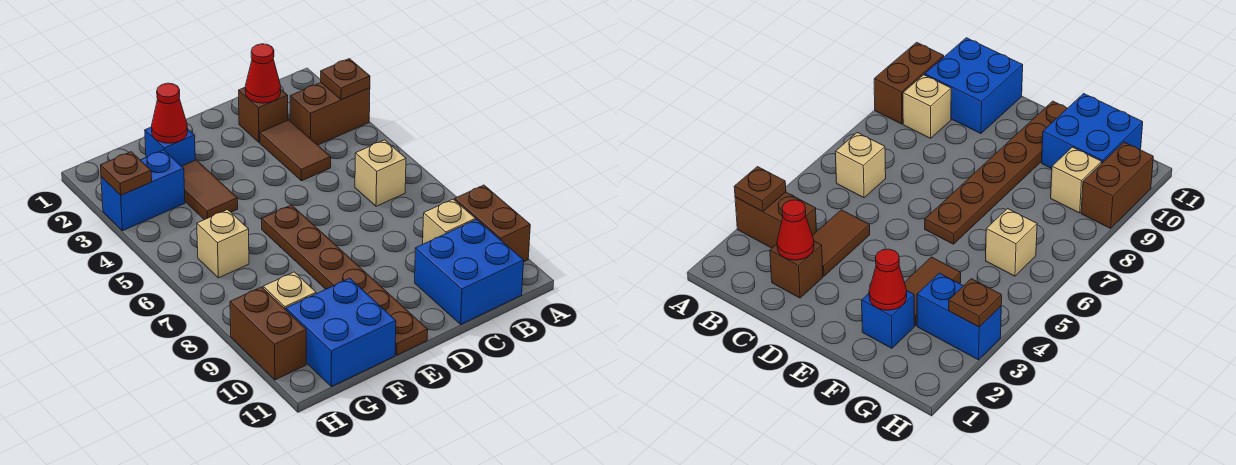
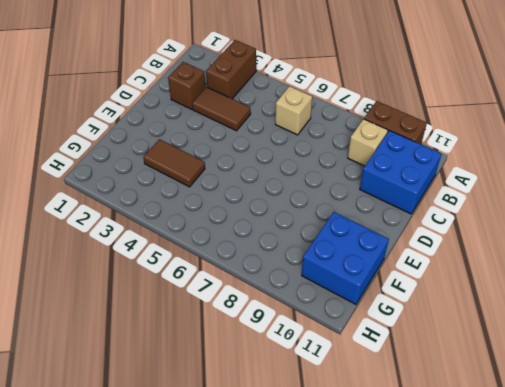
none -> brown plate E6:E11 level 1
none -> blue brick F2 level 1
none -> blue brick G3:H3 level 1

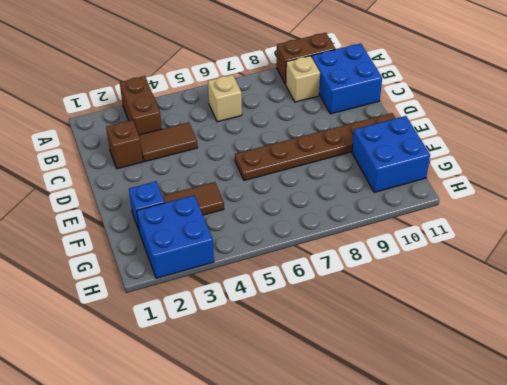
blue brick G2:H3 level 1 -> blue brick G3:H3 level 1
none -> tan brick G6 level 1
none -> tan brick G9 level 1
none -> brown brick H9:H10 level 1

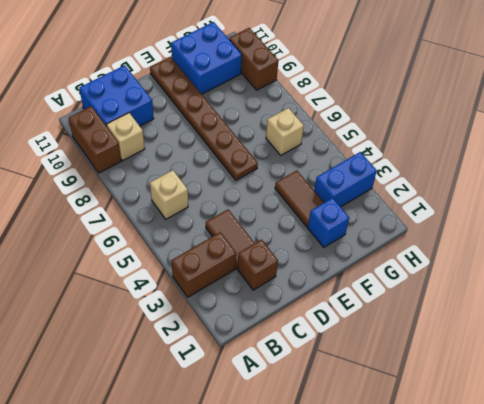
none -> tan brick G9 level 1
none -> brown plate A3 level 2
none -> red cone C2 level 2

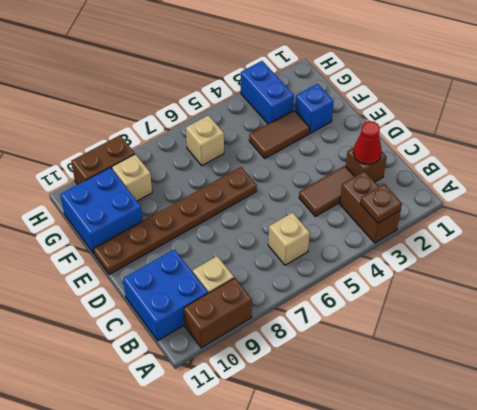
none -> red cone F2 level 2
none -> brown plate H3 level 2

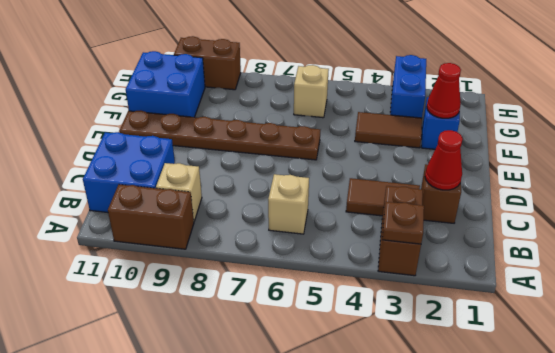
none -> tan brick G9 level 1
none -> brown plate H3 level 2

